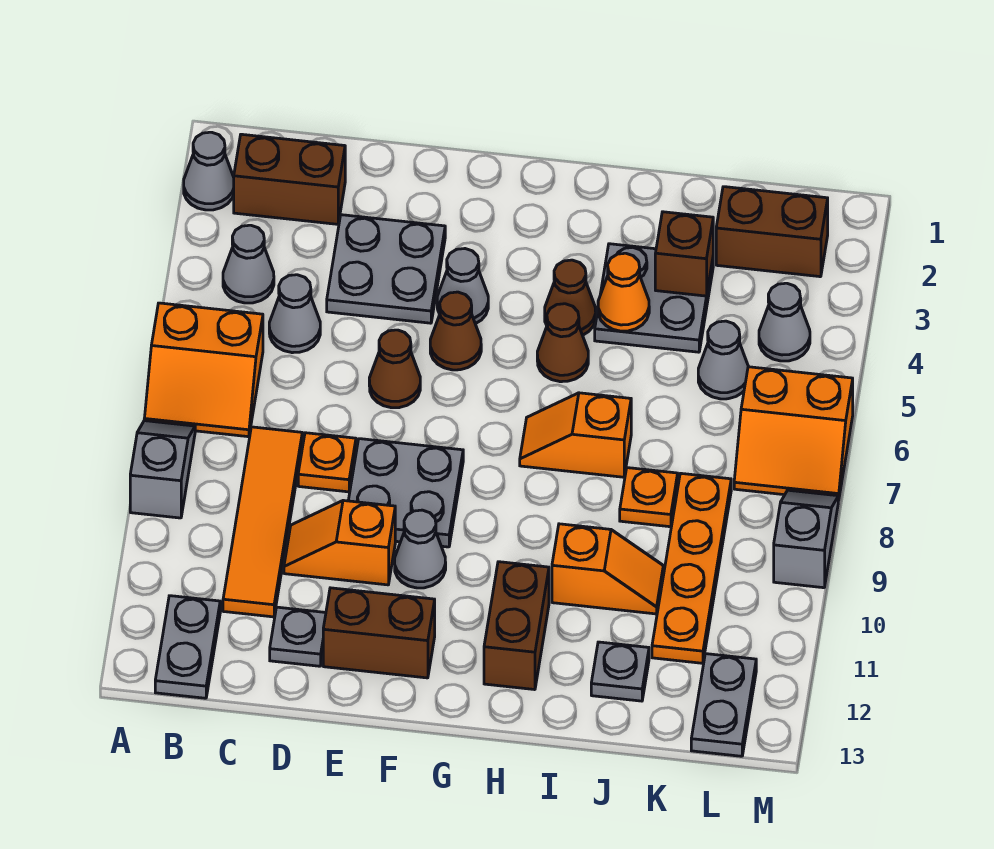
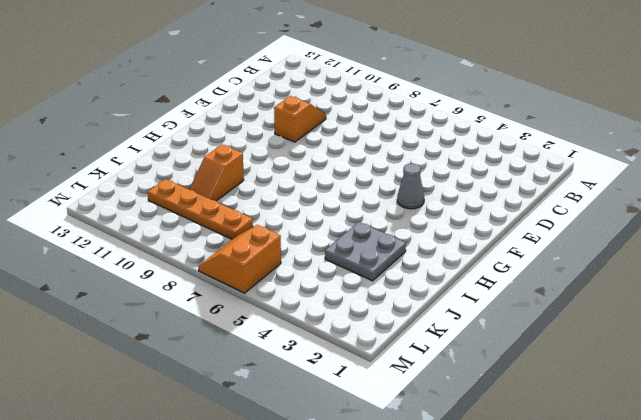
none -> grey cone A2 level 1
none -> orange slope A6:B7 level 1 top 6
none -> grey slope A8:A9 level 1 top 9
none -> brown brick B2:C2 level 1

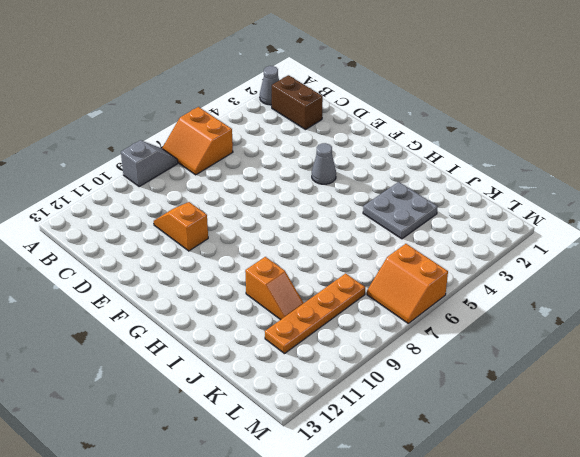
none -> grey cone B4 level 1
none -> grey plate B12:B13 level 1
none -> grey cone C5 level 1
none -> orange tile C8:C11 level 1

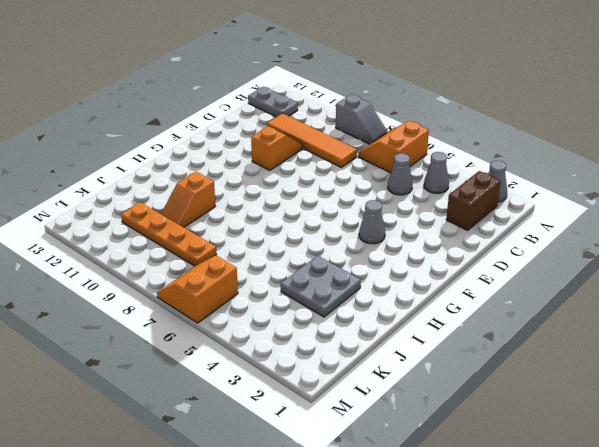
none -> grey plate D3:E4 level 1
none -> orange plate D8 level 1
none -> grey plate D12 level 1
none -> brown cone E6 level 1

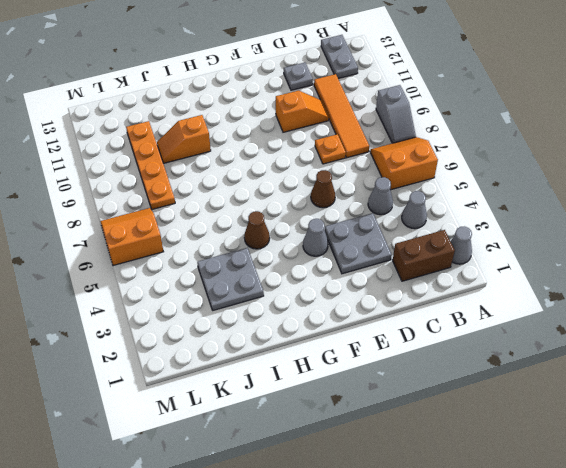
none -> grey plate E8:F9 level 1
none -> brown brick E12:F12 level 1
none -> brown cone F5 level 1
none -> grey cone F10 level 1

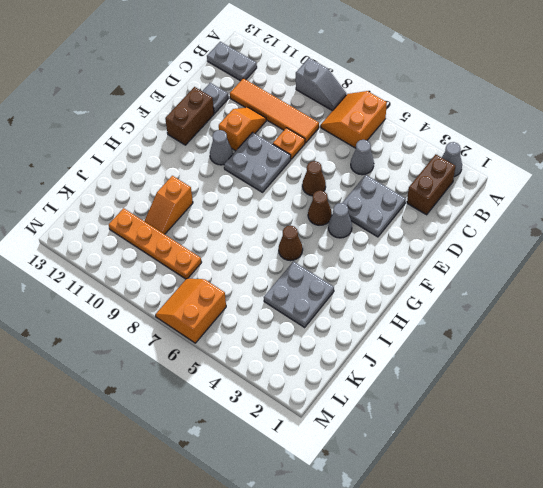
none -> grey cone B4 level 1
none -> brown cone H4 level 1
none -> orange slope H7:I7 level 1 top I
none -> brown brick H11:H12 level 1

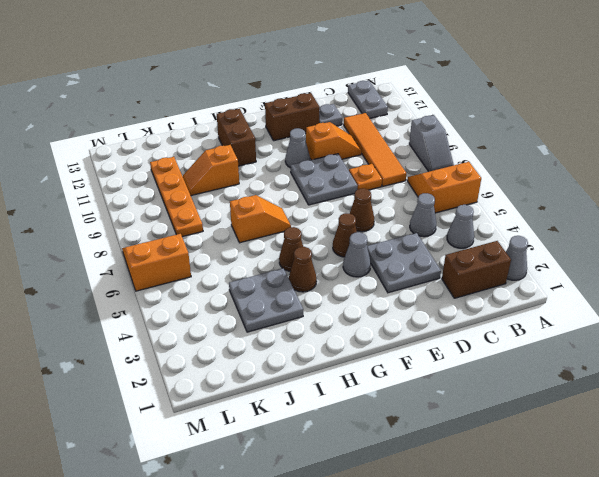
none -> orange plate J8 level 1
none -> grey plate J12 level 1
none -> brown brick K2:L2 level 1
none -> grey cone K5 level 1

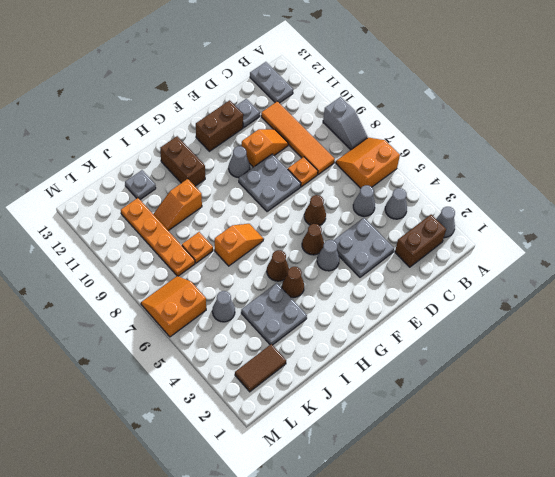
brown tile K2:L2 level 1 -> brown brick K2:L2 level 1
none -> grey cone L4 level 1
none -> grey plate L12:L13 level 1
none -> grey slope M8:M9 level 1 top 9
none -> orange cone I4 level 2

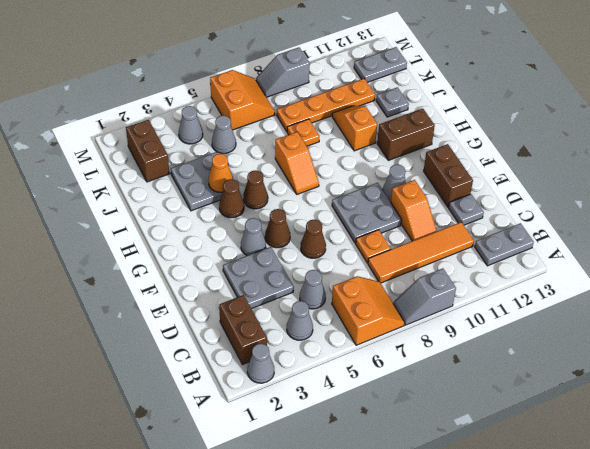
none -> brown brick J3 level 2

